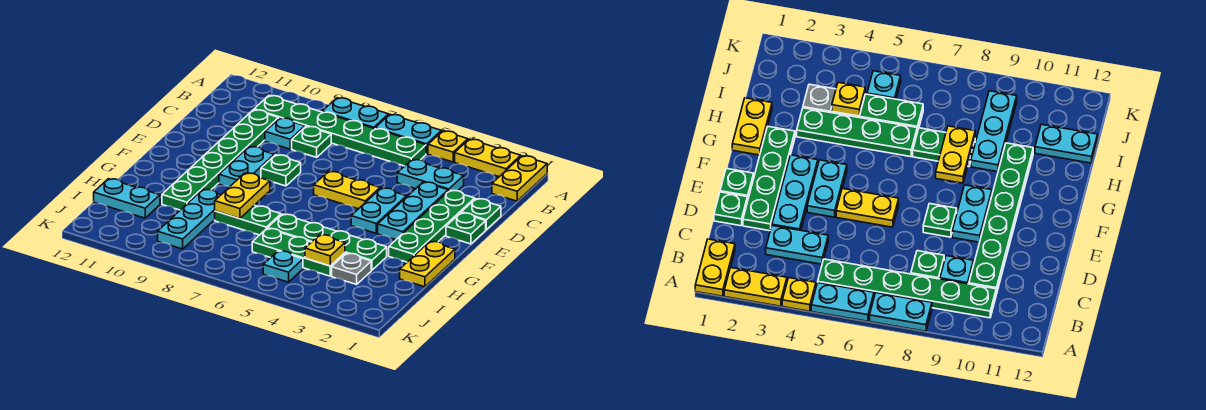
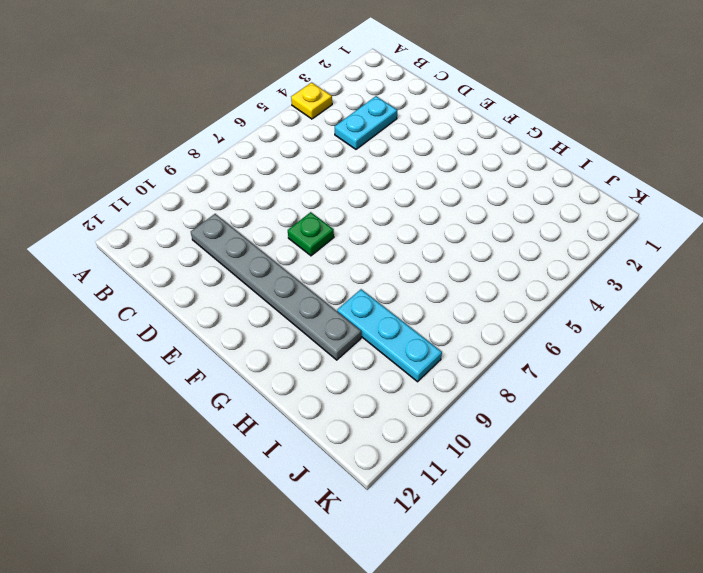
grey plate C10:H10 level 1 -> green plate C10:H10 level 1
none -> yellow plate A1:B1 level 1
none -> yellow plate A2:A3 level 1
none -> cyan plate A5:A6 level 1

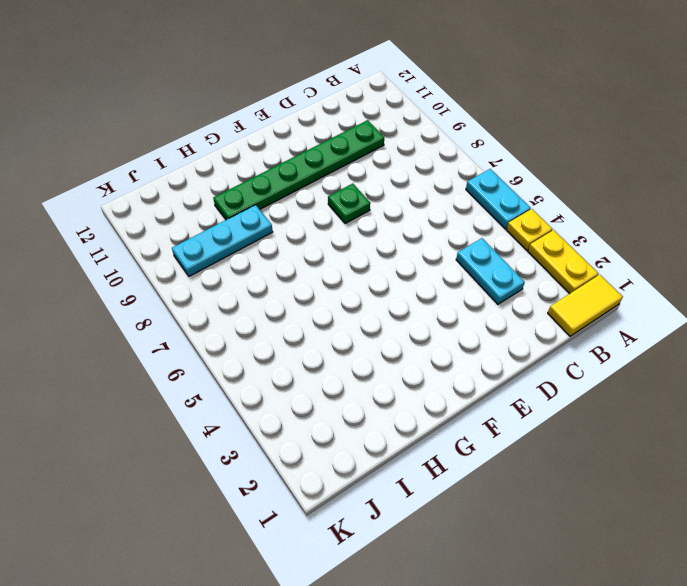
yellow tile A1:B1 level 1 -> yellow plate A1:B1 level 1
none -> cyan plate A7:A8 level 1
none -> green plate B5:B10 level 1
none -> green plate C8 level 1

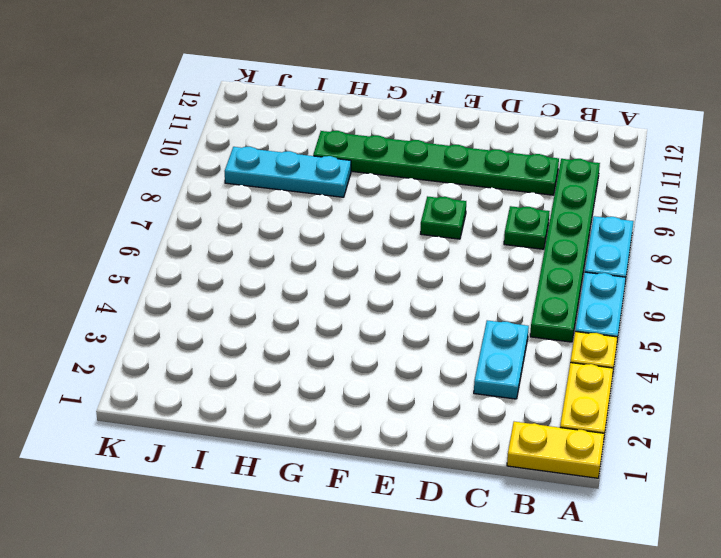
none -> cyan plate C9 level 1
none -> green plate D1 level 1
none -> green plate D2:G2 level 1

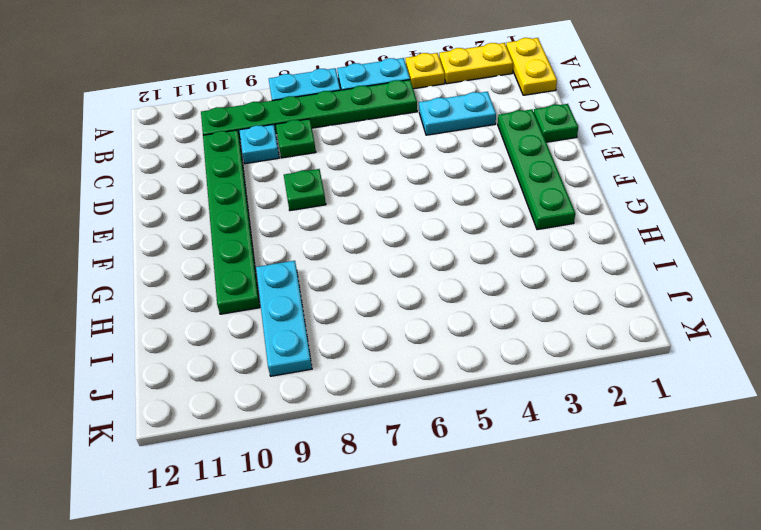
none -> cyan plate D3:F3 level 1
none -> green plate E1 level 1
none -> cyan plate E4:F4 level 1

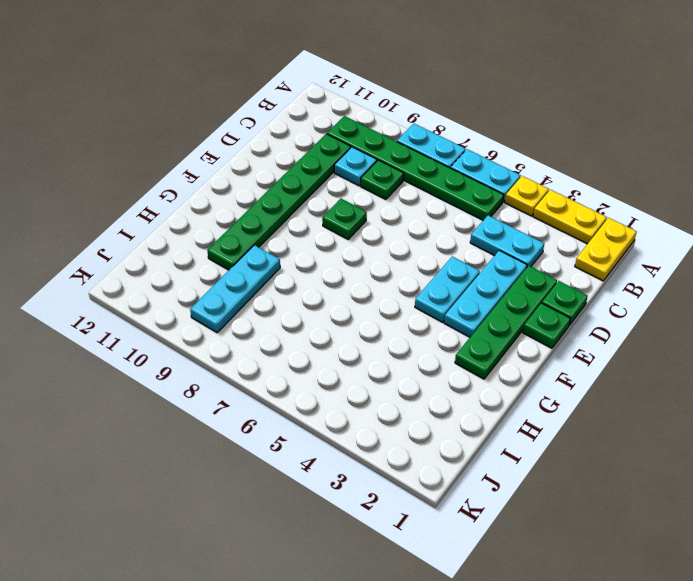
none -> yellow plate E5:E6 level 1
none -> cyan plate E9:F9 level 1
none -> yellow plate G1:H1 level 1

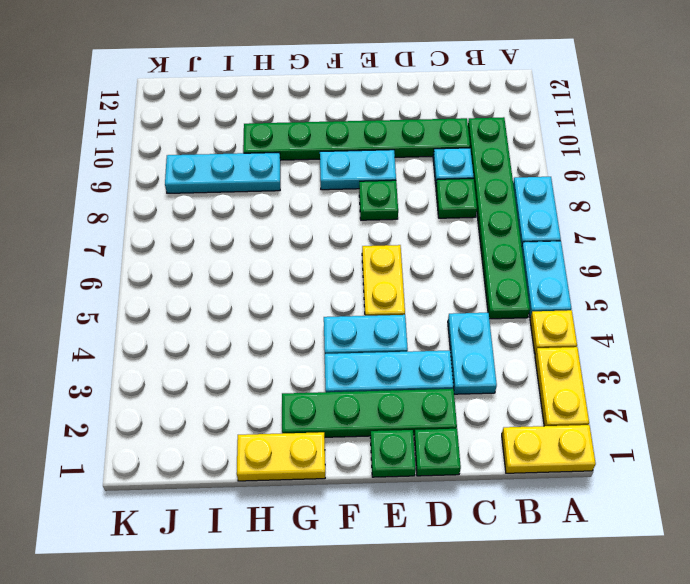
none -> green plate H3:H6 level 1
none -> green plate H7:H8 level 1
none -> grey plate I3 level 1

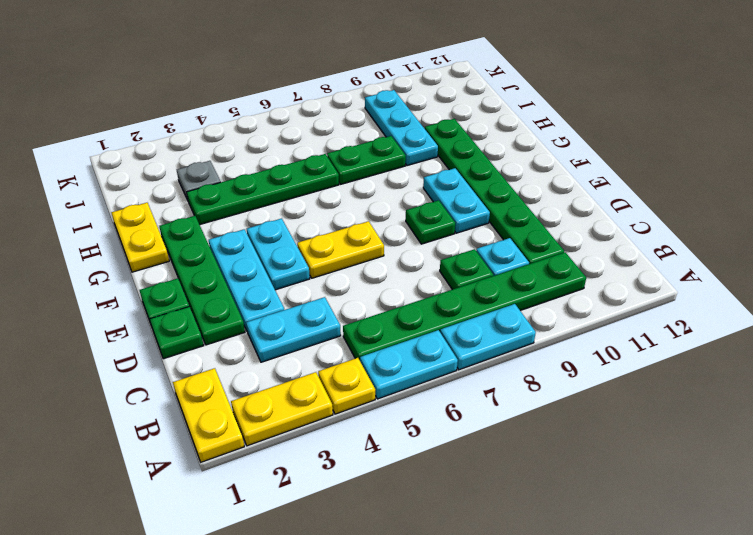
none -> green plate I4:I6 level 1
none -> cyan plate I11:I12 level 1
none -> cyan plate J5 level 1

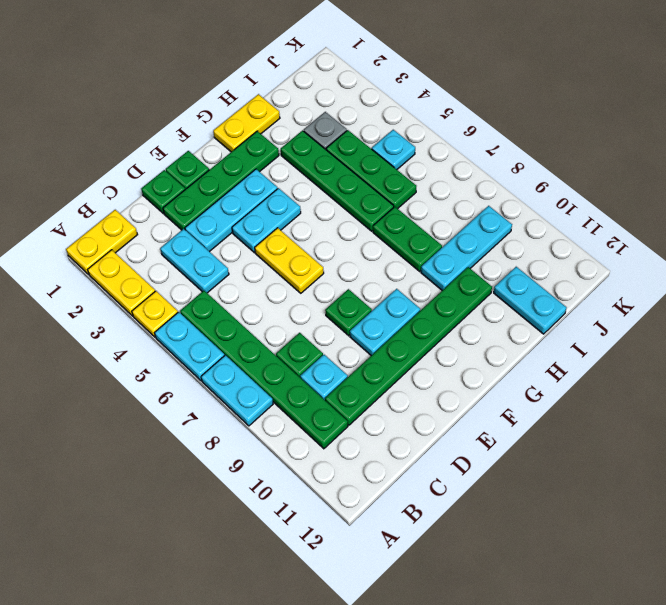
none -> yellow plate G8:H8 level 2
none -> yellow plate I4 level 2

